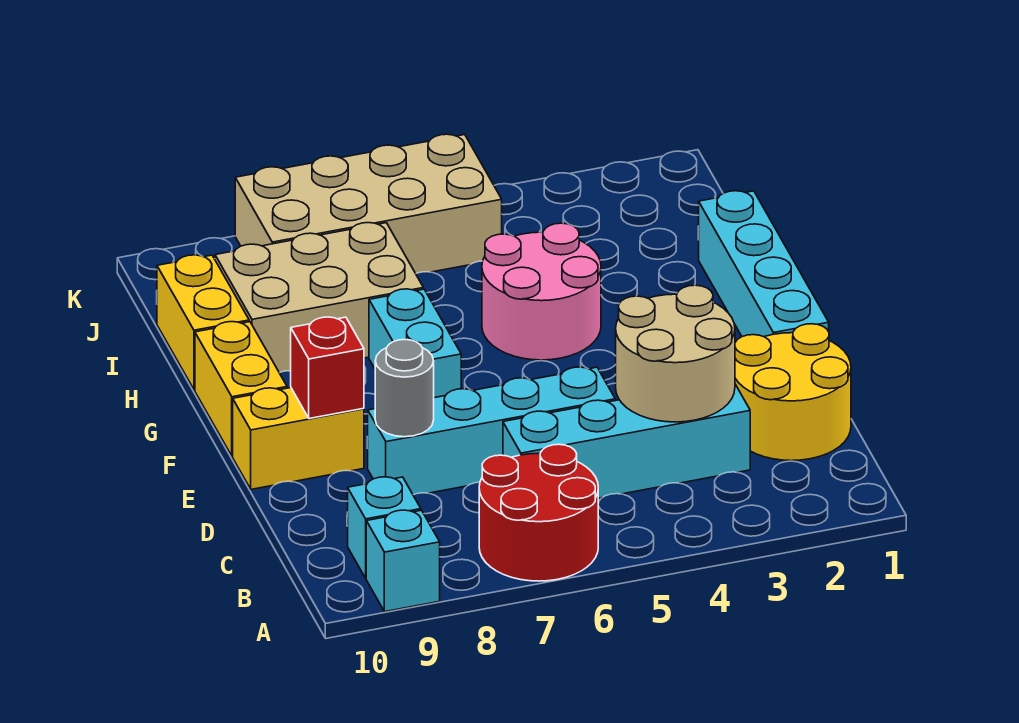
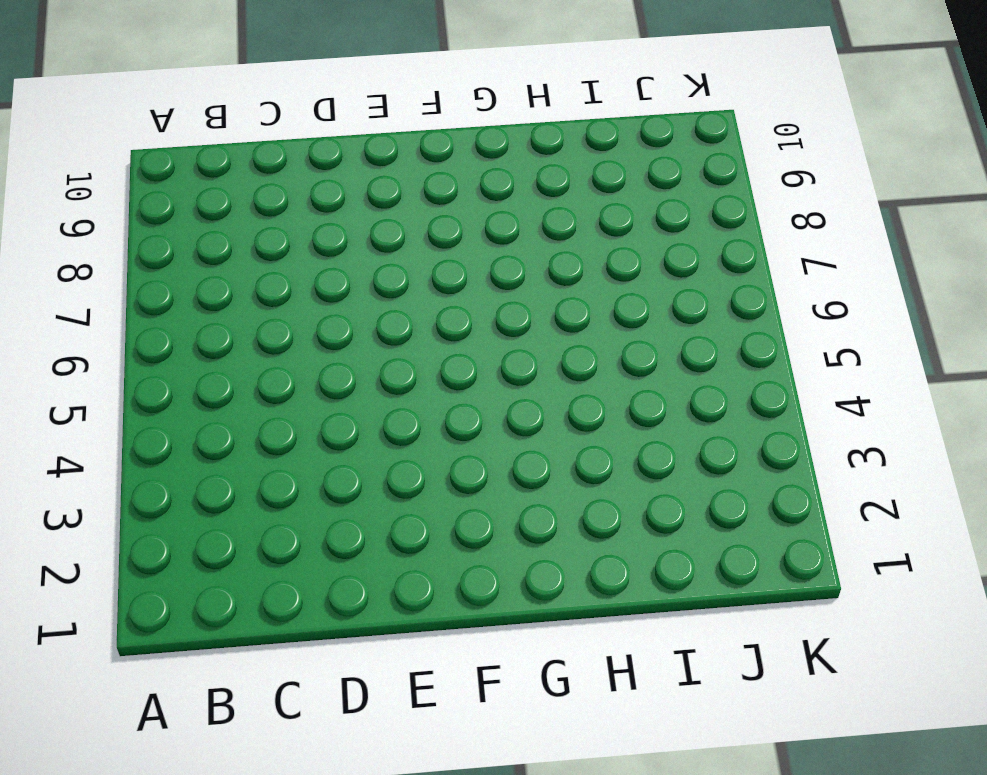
none -> red round brick A6:B7 level 1
none -> cyan brick A9 level 1
none -> cyan brick B9 level 1

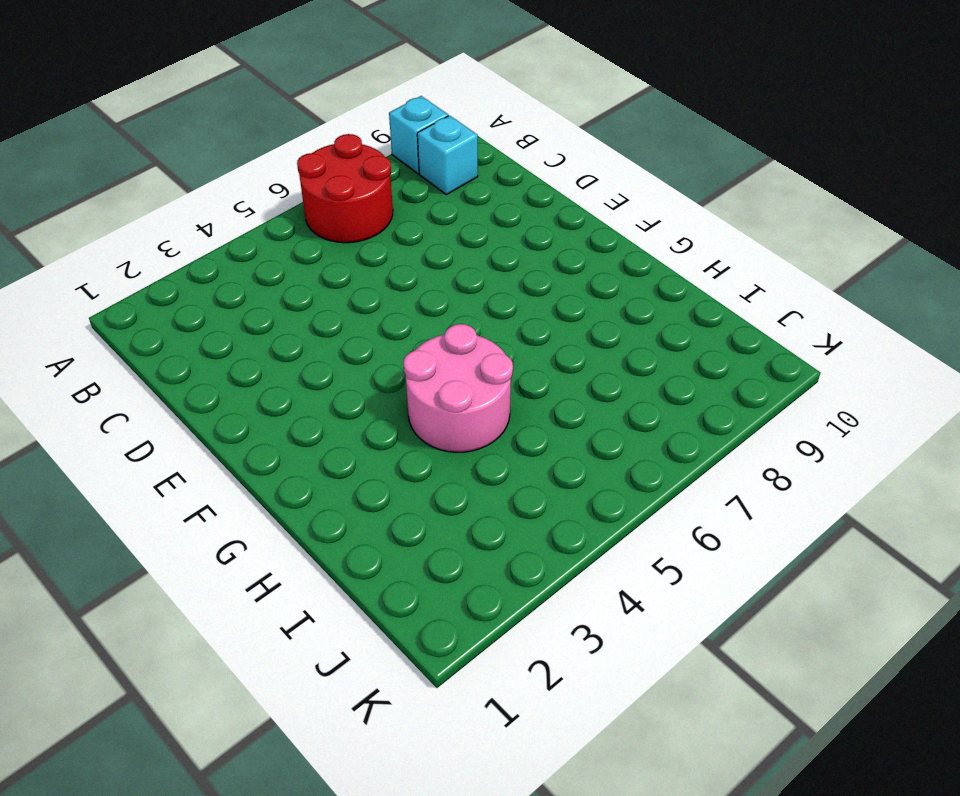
none -> yellow round brick C1:D2 level 1
none -> cyan brick C3:C6 level 1
none -> cyan brick D5:D8 level 1

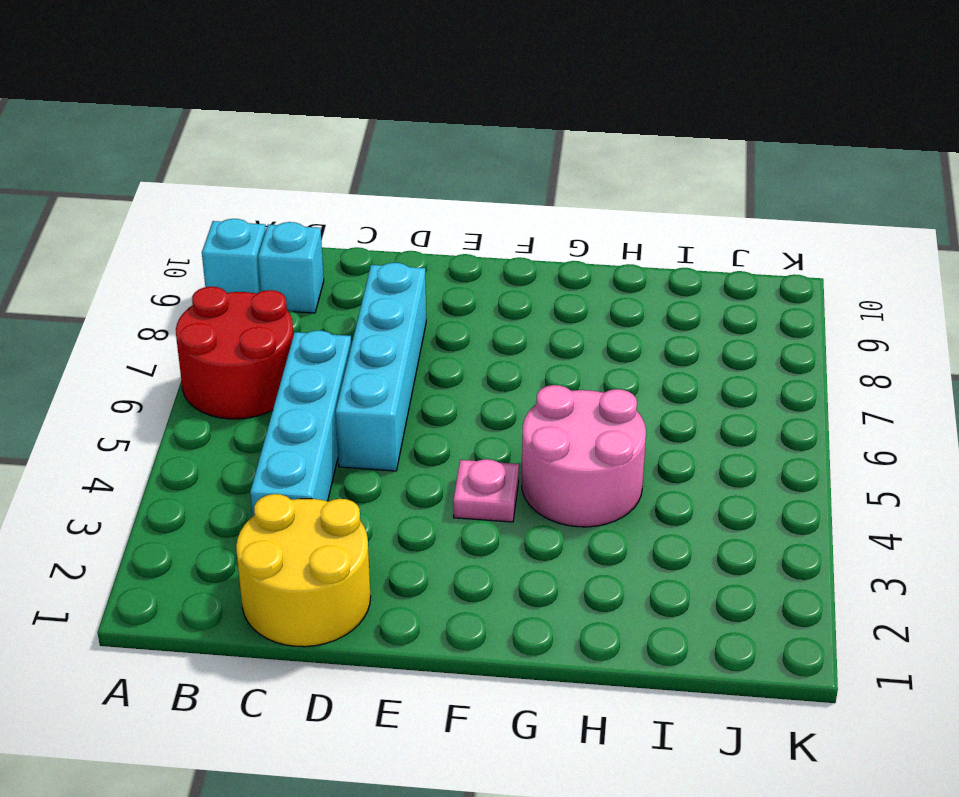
pink plate F4 level 1 -> none
none -> cyan brick E1:H1 level 1
none -> yellow brick E9:E10 level 1
none -> cyan brick F7:G7 level 1

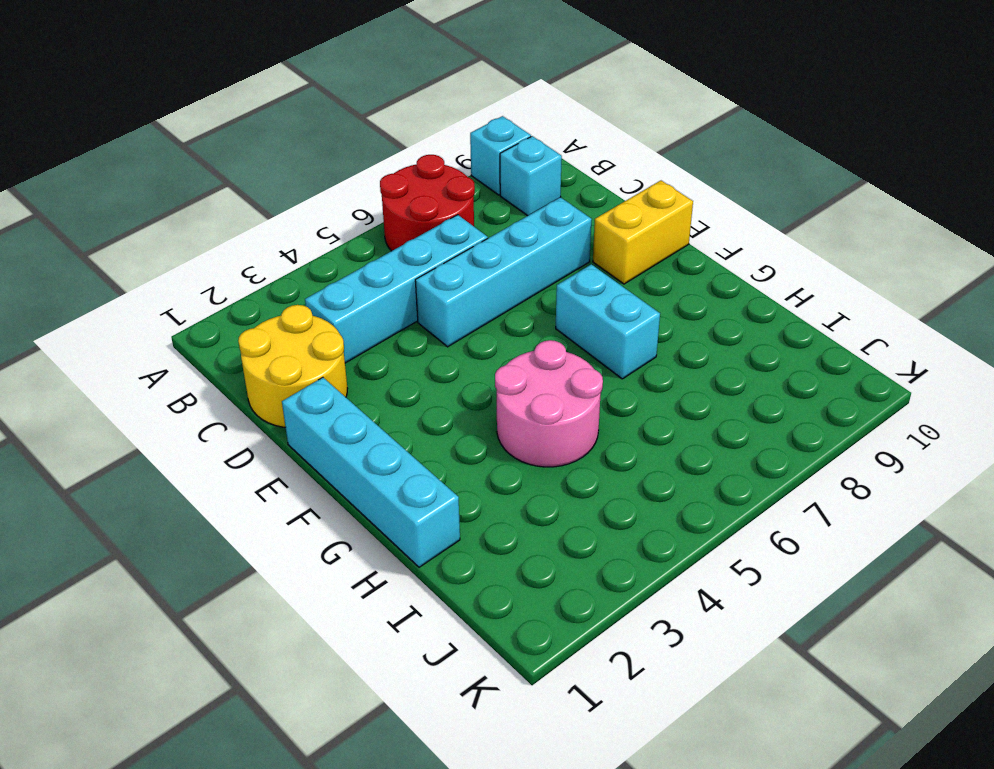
none -> yellow brick F10:G10 level 1
none -> tan brick H7:I9 level 1
none -> yellow brick H10:I10 level 1

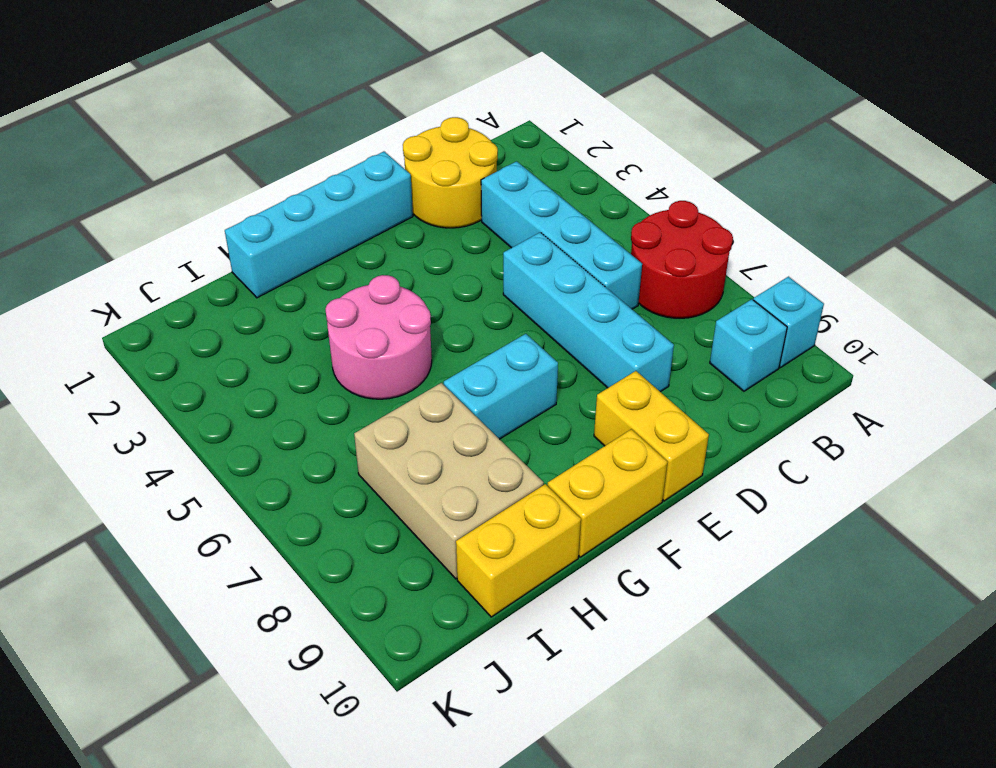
none -> tan brick J5:K8 level 1
none -> tan round brick C3:D4 level 2
none -> grey round brick D8 level 2

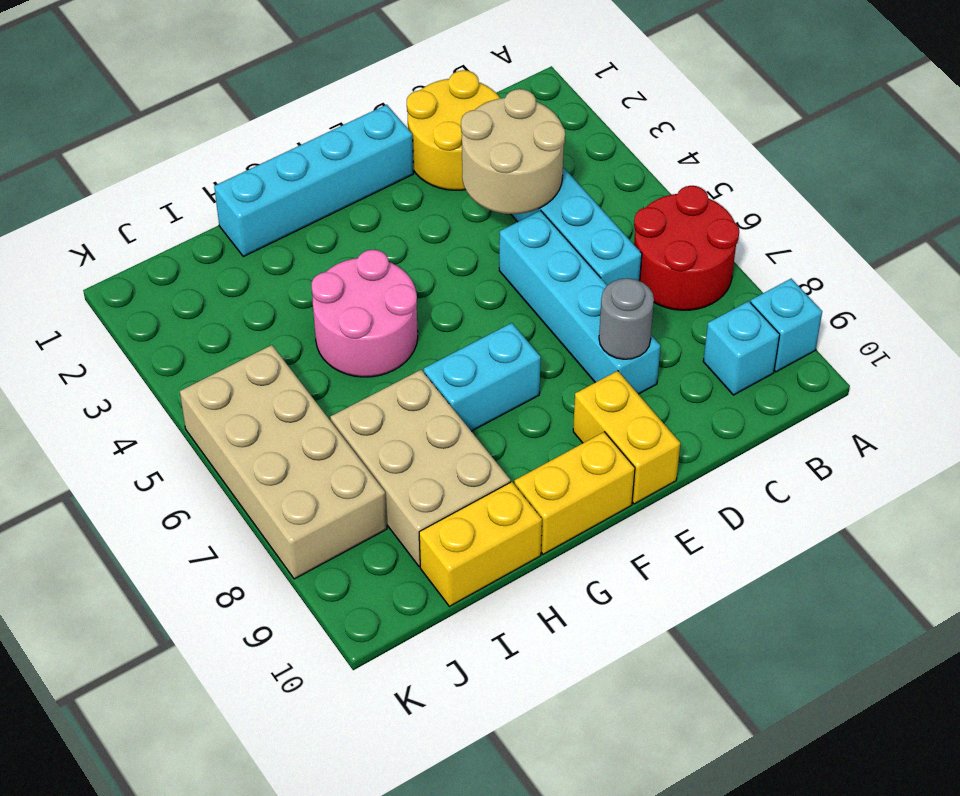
none -> red brick E9 level 2

